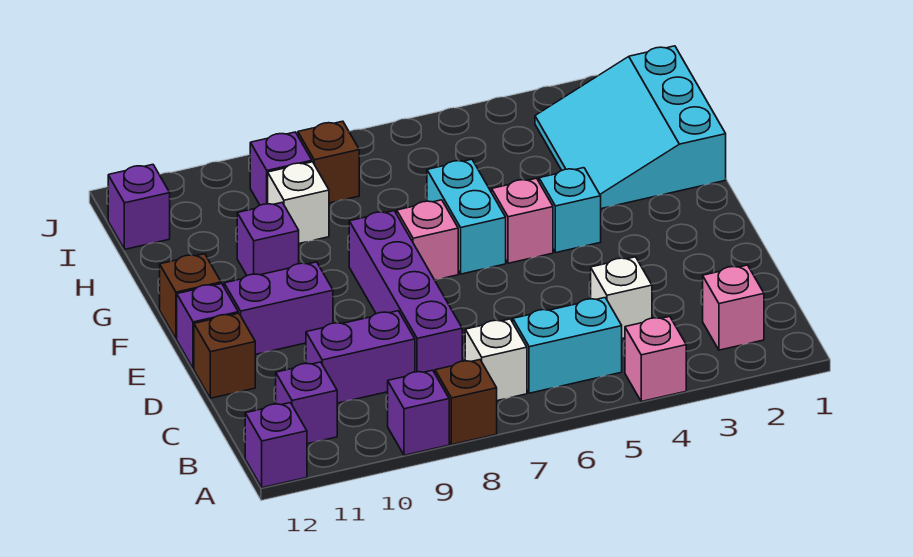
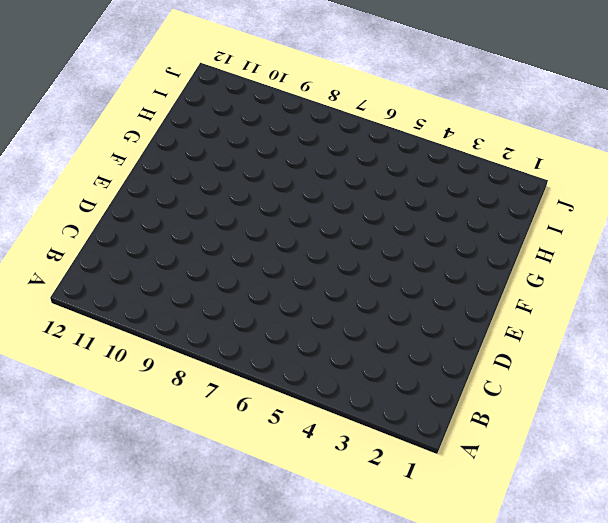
none -> pink brick A4 level 1
none -> brown brick A8 level 1
none -> purple brick A9 level 1

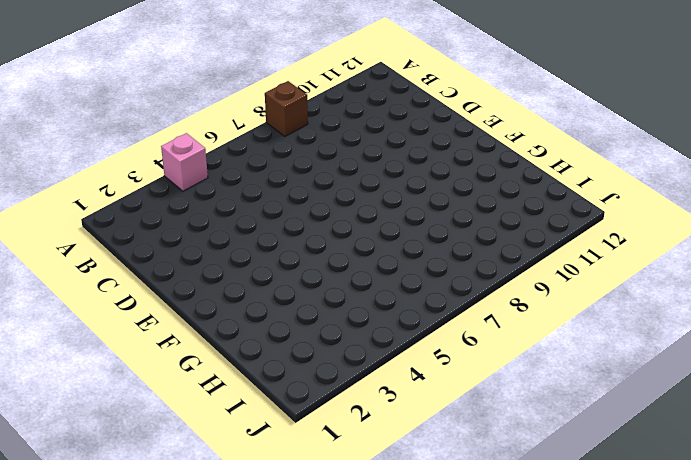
none -> purple brick A9 level 1
none -> purple brick A12 level 1
none -> pink brick B2 level 1

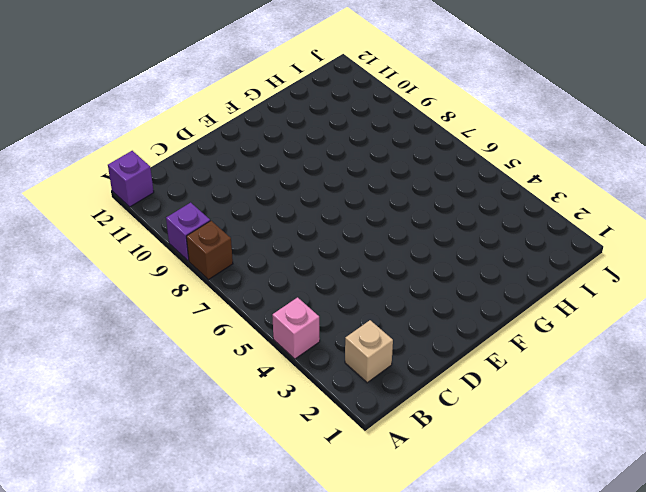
tan brick B2 level 1 -> pink brick B2 level 1
none -> cyan brick B5:B6 level 1
none -> white brick B7 level 1
none -> purple brick B11 level 1

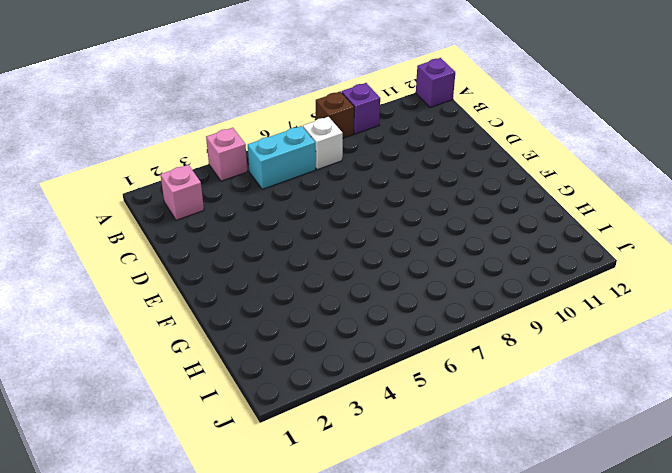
none -> purple brick B11 level 1
none -> white brick C4 level 1
none -> purple brick C8:F8 level 1

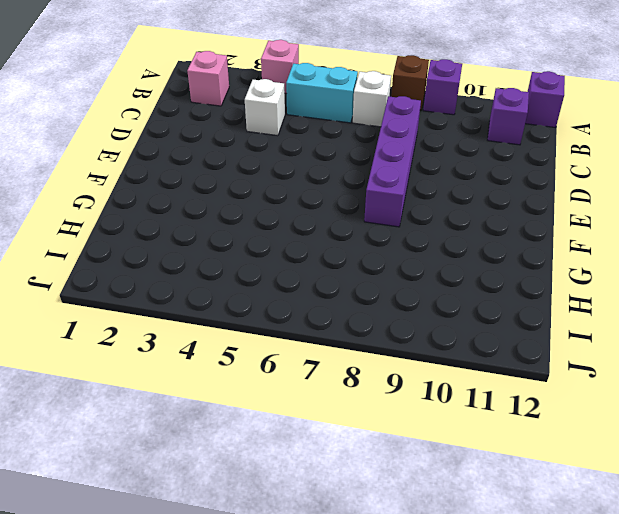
none -> purple brick C9:C10 level 1
none -> brown brick D12 level 1
none -> purple brick E10:E11 level 1

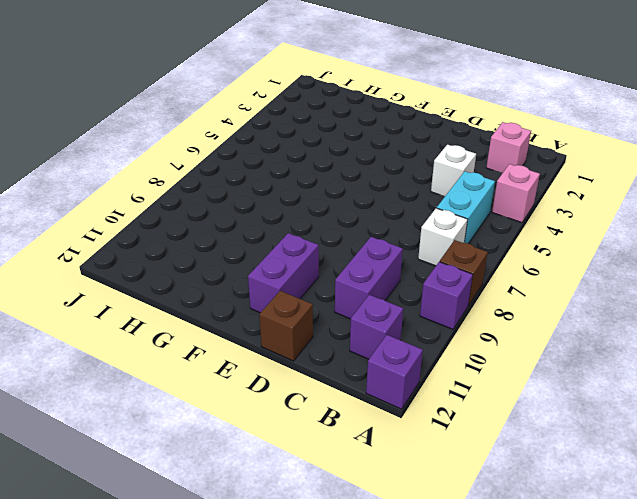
none -> purple brick C8:F8 level 1
none -> purple brick E12 level 1
none -> cyan brick F4 level 1

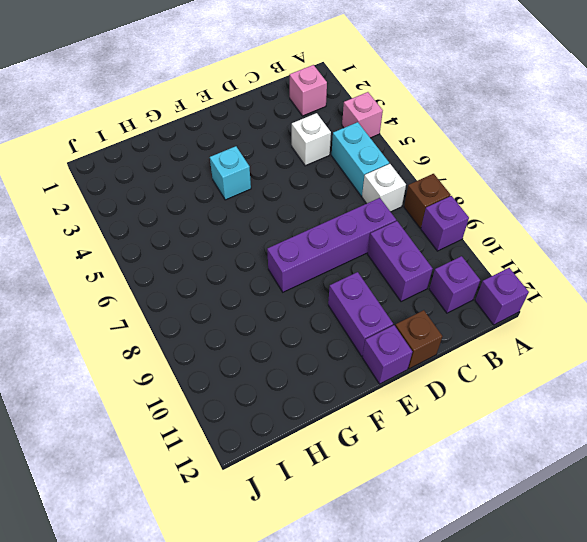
none -> pink brick F5 level 1
none -> cyan brick F6:G6 level 1
none -> pink brick F7 level 1

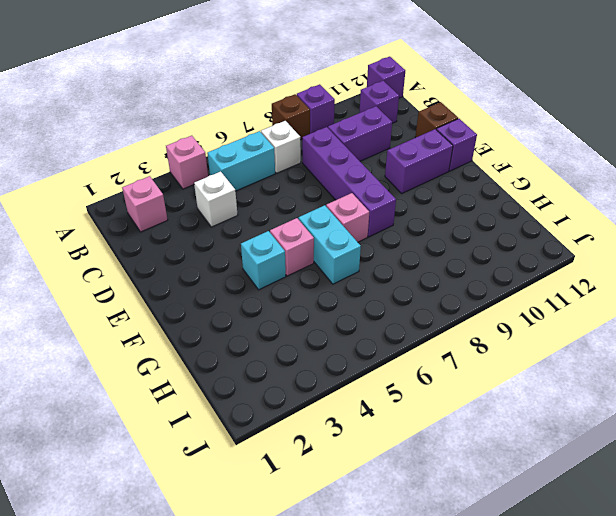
none -> brown brick F12 level 1
none -> cyan slope G1:I3 level 1 top 1
none -> purple brick G10 level 1

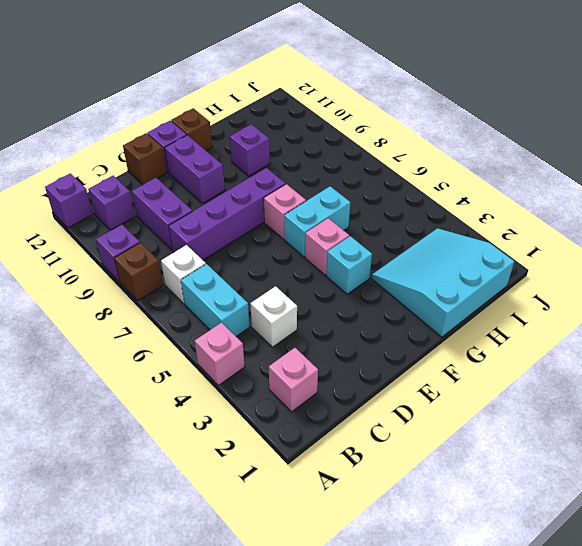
none -> white brick H9 level 1
none -> brown brick I8 level 1
none -> purple brick I9 level 1

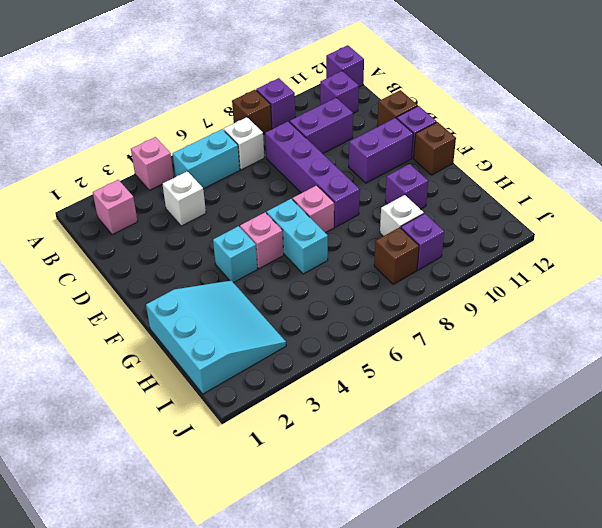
none -> purple brick I12 level 1

